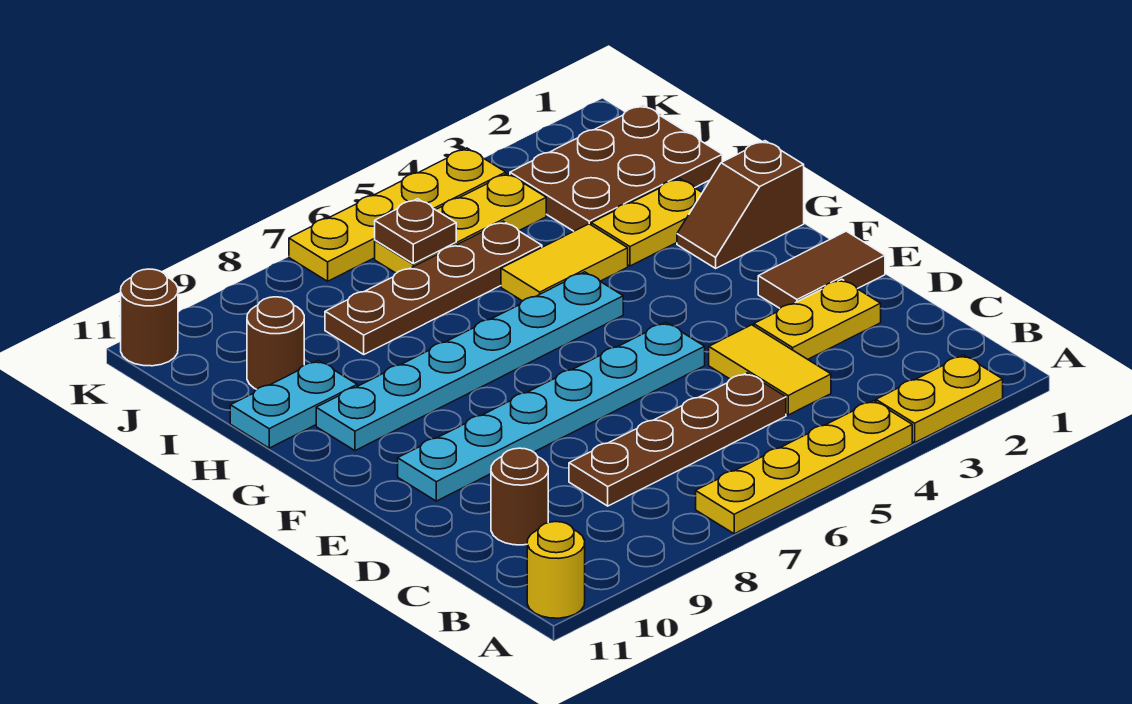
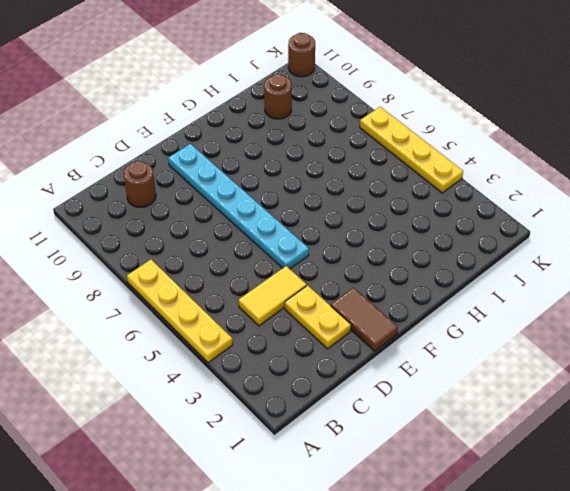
none -> yellow plate A2:A3 level 1
none -> yellow round brick A11 level 1
none -> brown plate C5:C8 level 1

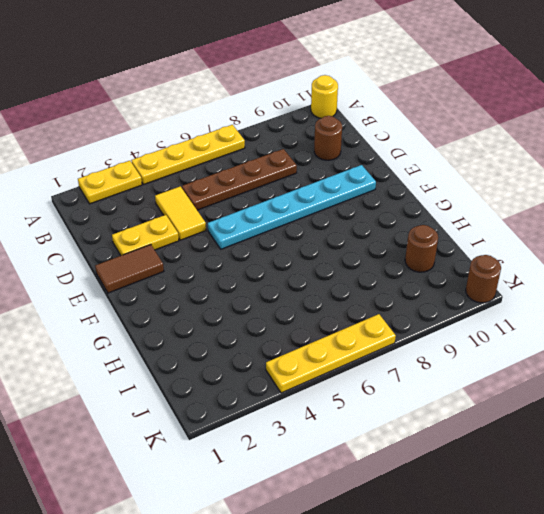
none -> brown slope G1:G2 level 1 top 1
none -> cyan plate G5:G10 level 1
none -> yellow plate H2:H3 level 1

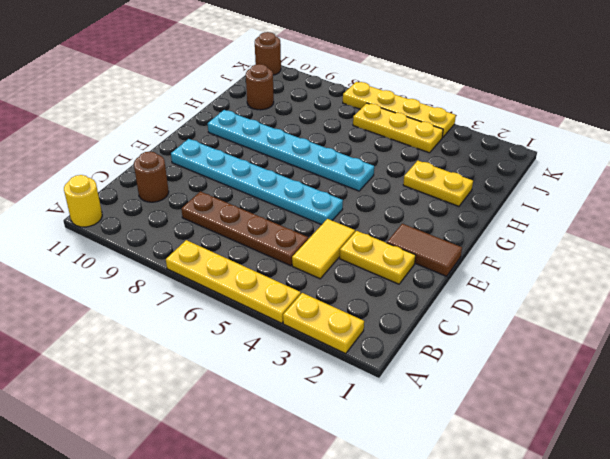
none -> brown slope G1:G2 level 1 top 1
none -> yellow tile H4:H5 level 1
none -> cyan plate H10:H11 level 1

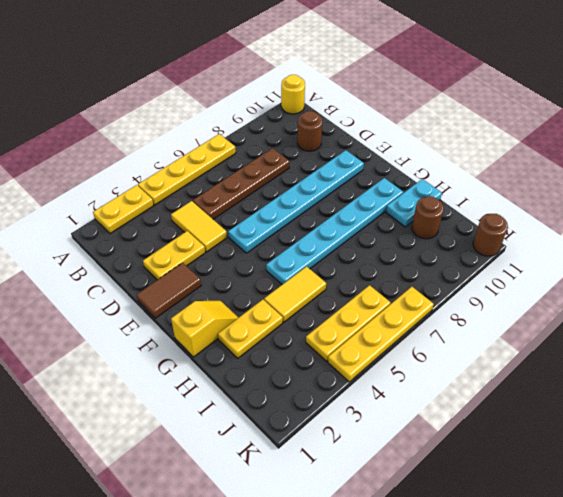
yellow slope G1:G2 level 1 top 1 -> brown slope G1:G2 level 1 top 1
none -> brown plate I1:J3 level 1
none -> brown plate I5:I8 level 1
none -> brown plate J6 level 2

